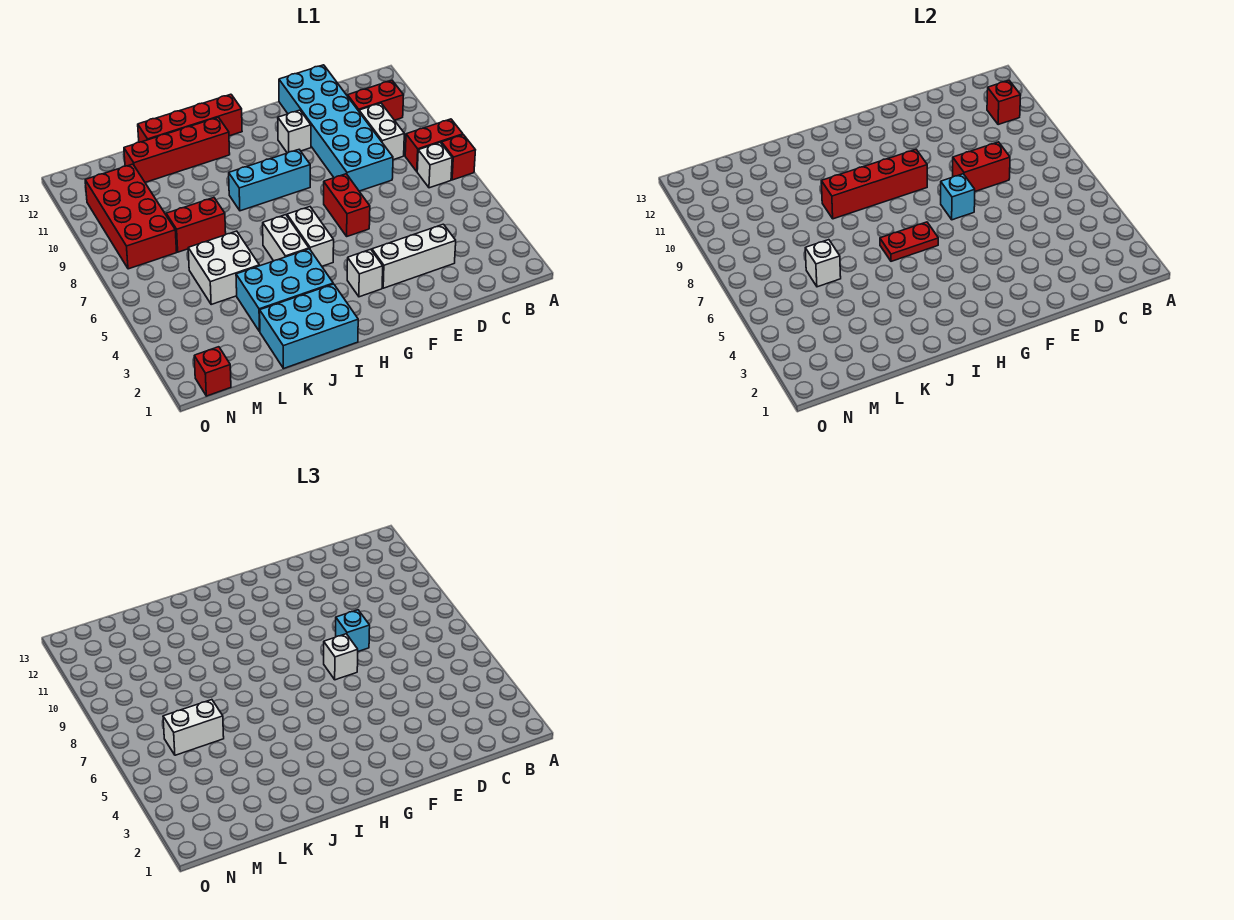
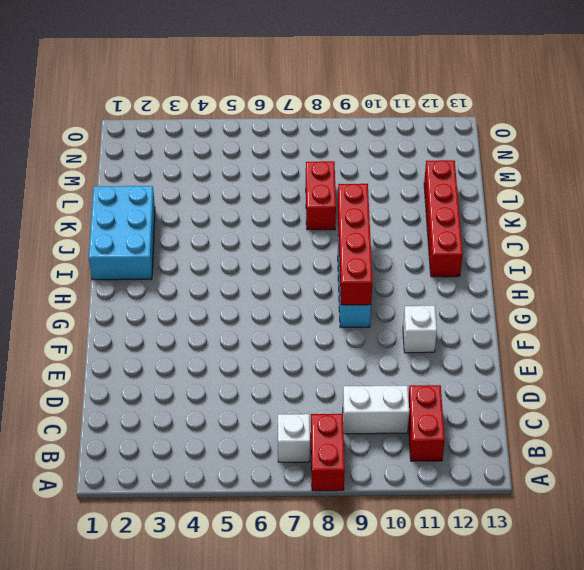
none -> red brick A7 level 1
none -> white brick D3:F3 level 1
none -> cyan brick D8:E13 level 1
none -> red brick F6:F7 level 1

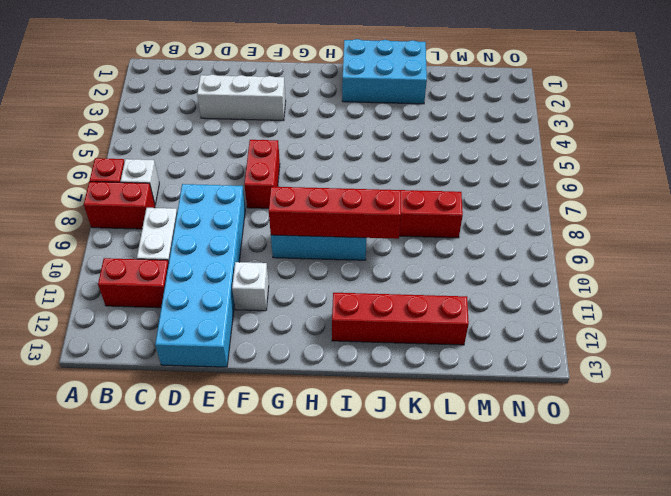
none -> white brick G3 level 1
none -> white brick H5:H6 level 1
none -> red brick H13:K13 level 1
none -> cyan brick I3:K4 level 1

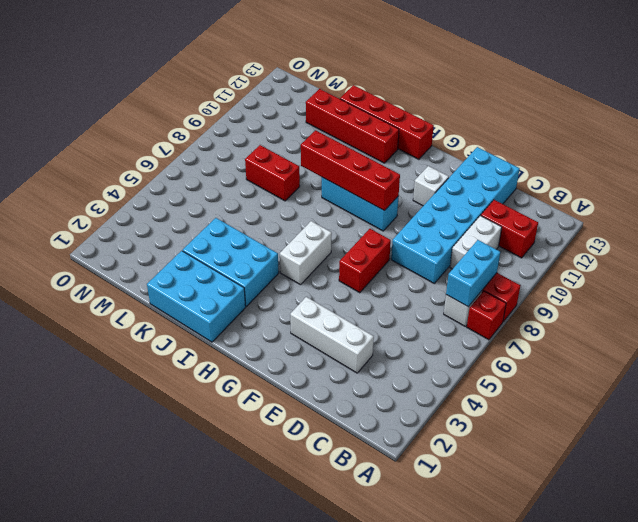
cyan brick B7:B8 level 2 -> none
none -> white brick G3 level 1
none -> white brick I5:I6 level 1
none -> white brick K5:L6 level 1
none -> red brick M8:N11 level 1

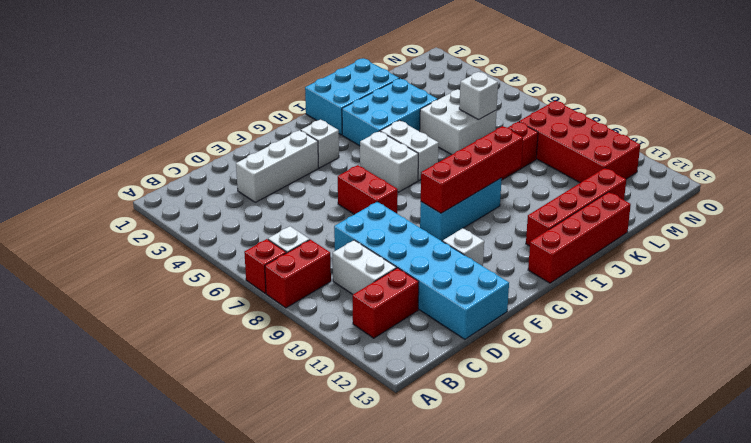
none -> red brick N1 level 1
none -> red brick B11 level 2
none -> red brick D8:E8 level 2
none -> cyan brick F7 level 2

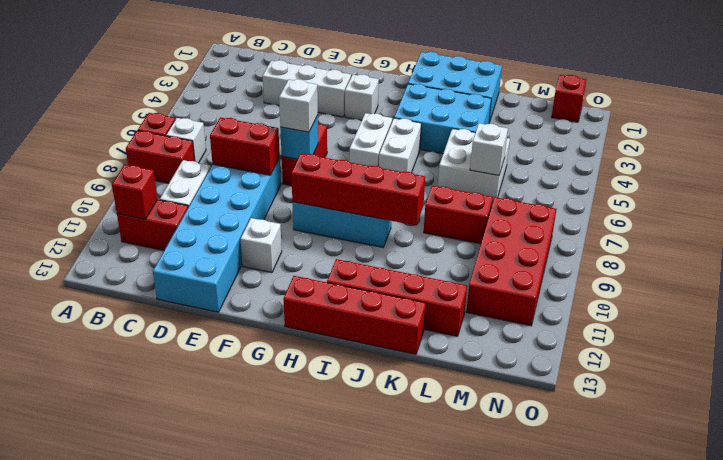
none -> red plate H6:I6 level 2
none -> cyan brick E8 level 3
none -> white brick L6:M6 level 3

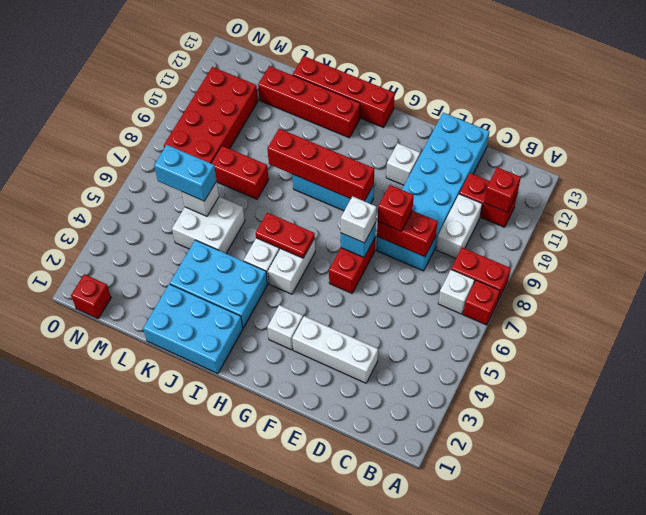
red brick E8 level 3 -> cyan brick E8 level 3
cyan brick L6:M6 level 3 -> white brick L6:M6 level 3

